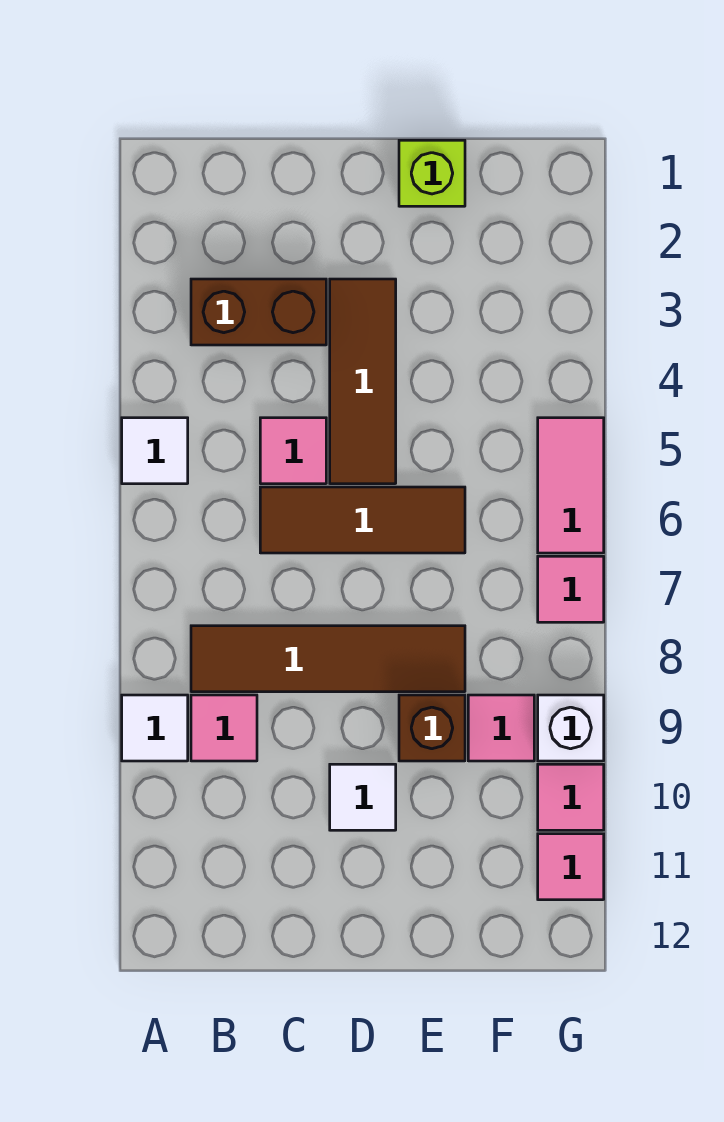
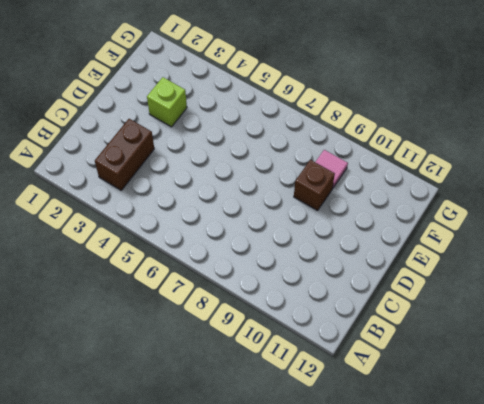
lime brick E3 level 1 -> lime brick E1 level 1
none -> white tile A5 level 1
none -> white tile A9 level 1
none -> brown tile B8:E8 level 1

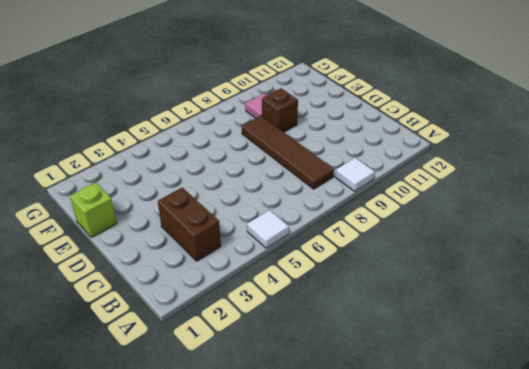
none -> pink tile B9 level 1
none -> pink tile C5 level 1
none -> brown tile C6:E6 level 1

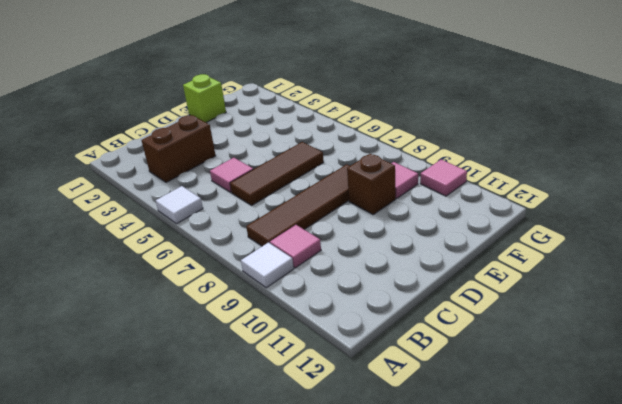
none -> brown tile D3:D5 level 1
none -> white tile D10 level 1
none -> pink tile G5:G6 level 1

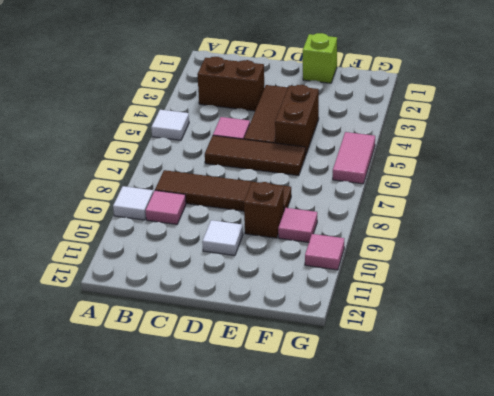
brown brick E4:E5 level 1 -> none
none -> pink tile G7 level 1
none -> white brick G9 level 1
none -> pink tile G11 level 1

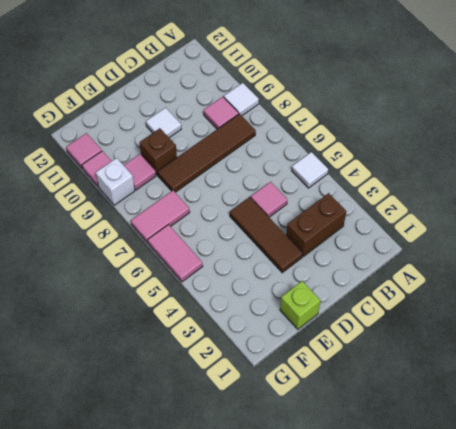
pink tile F7:G7 level 1 -> pink tile G7 level 1
none -> brown tile C6:E6 level 1

